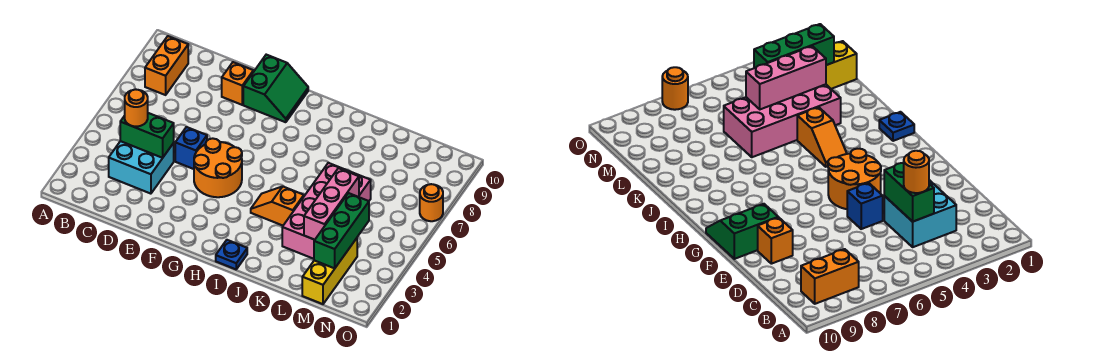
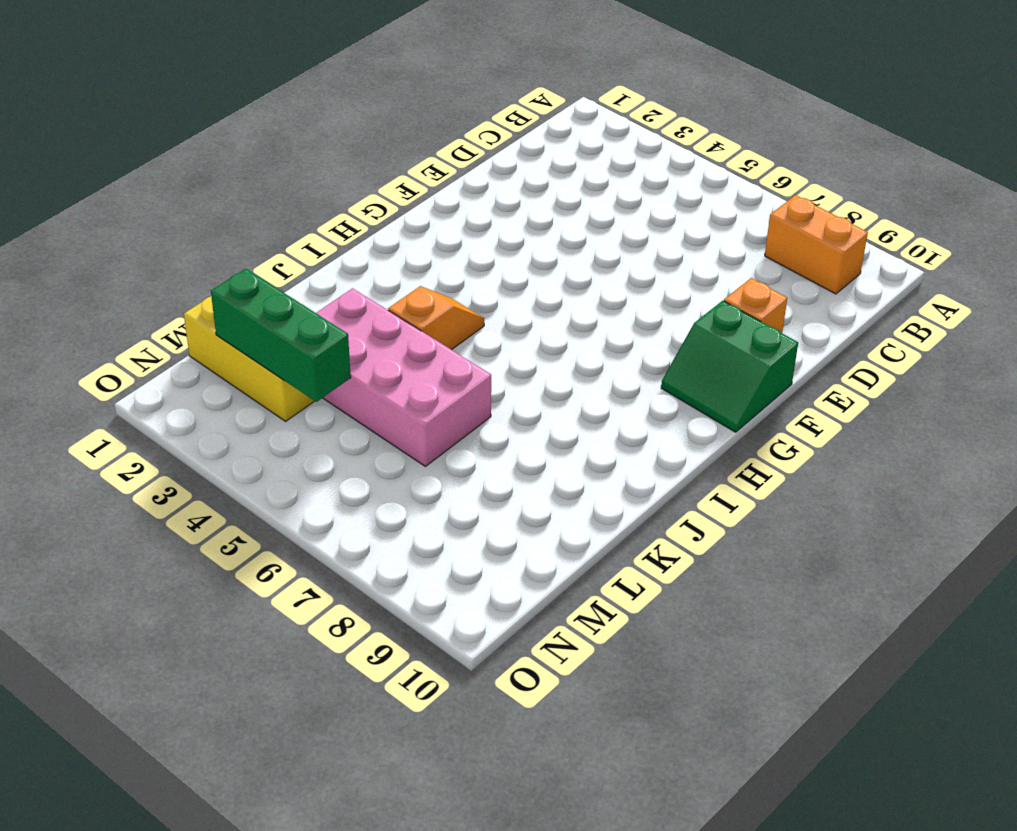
none -> cyan brick C3:D4 level 1
none -> blue brick E5 level 1
none -> orange round brick F4:G5 level 1

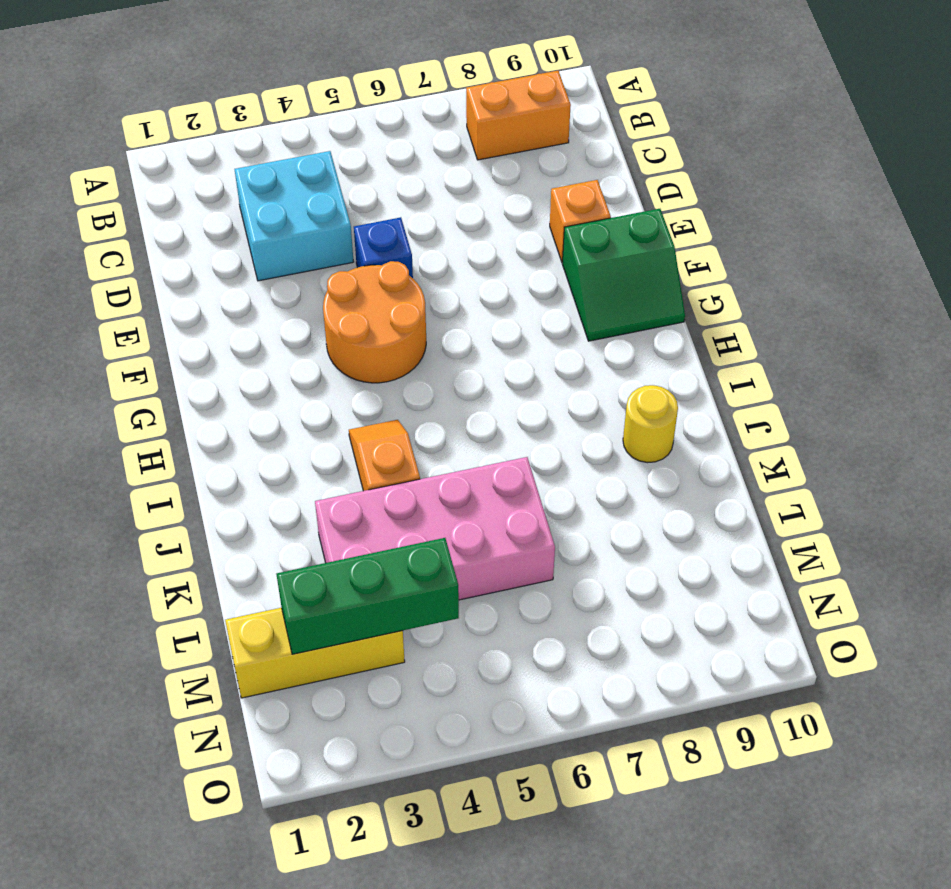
yellow round brick J9 level 1 -> none
none -> blue plate I1 level 1
none -> orange round brick O7 level 1
none -> green brick C4:D4 level 2

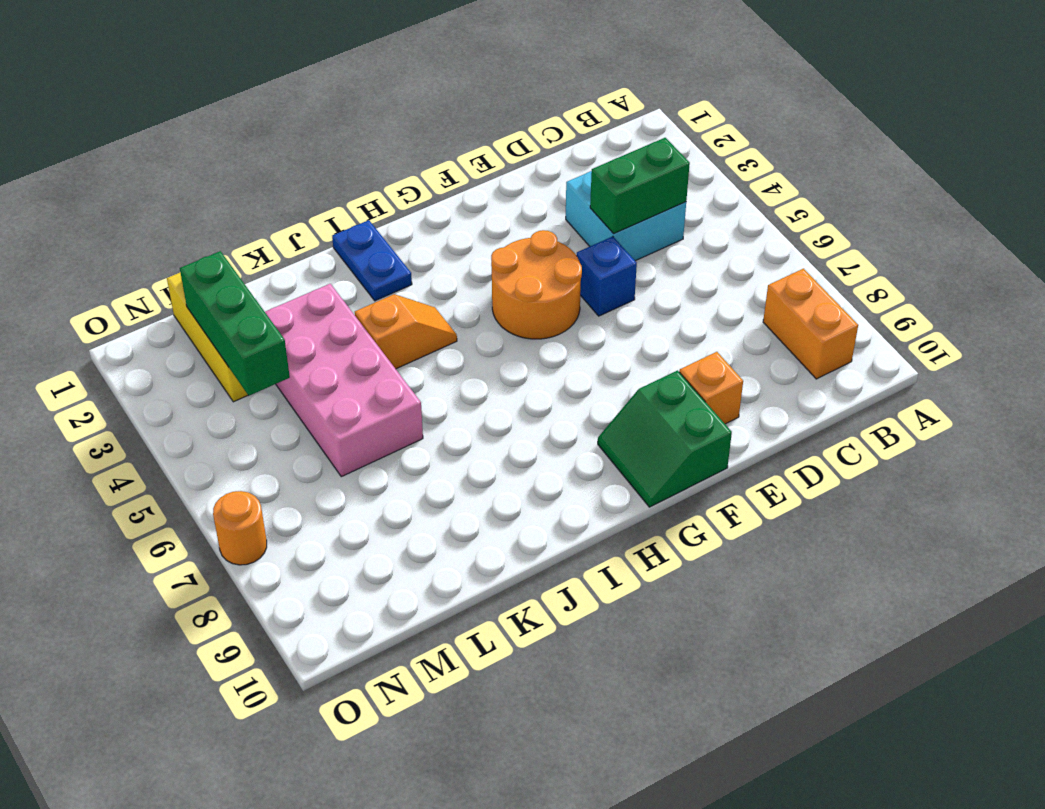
blue plate I1:I2 level 1 -> blue plate I1 level 1
none -> pink brick L3:L5 level 2
none -> orange round brick C4 level 3

